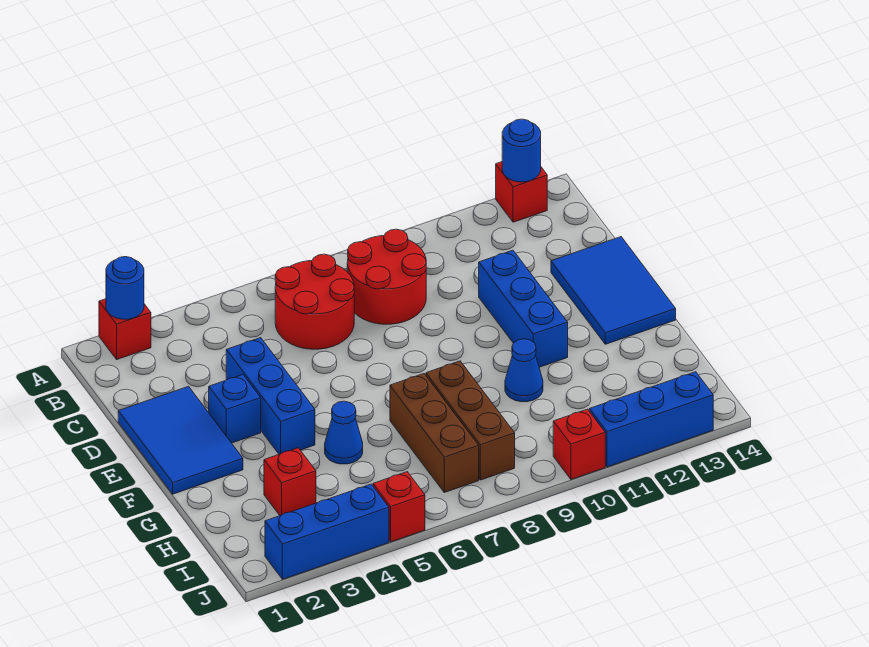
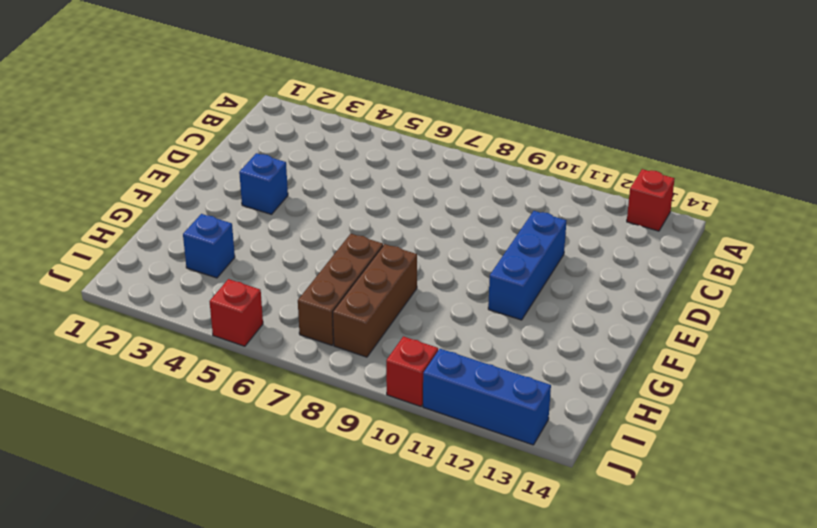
blue brick H3 level 1 -> red brick H3 level 1
none -> red brick A2 level 1
none -> red round brick B6:C7 level 1
none -> red round brick B8:C9 level 1

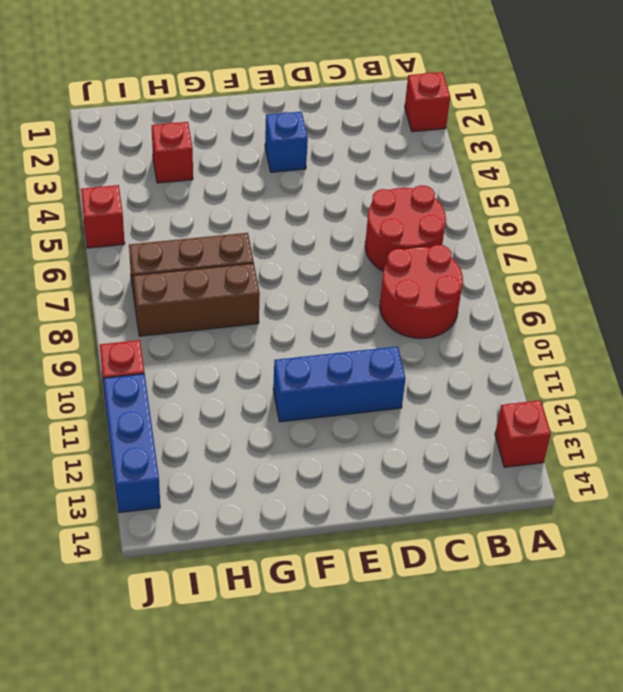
none -> blue tile D1:F2 level 1
none -> blue brick D4:F4 level 1
none -> blue tile D13:F14 level 1

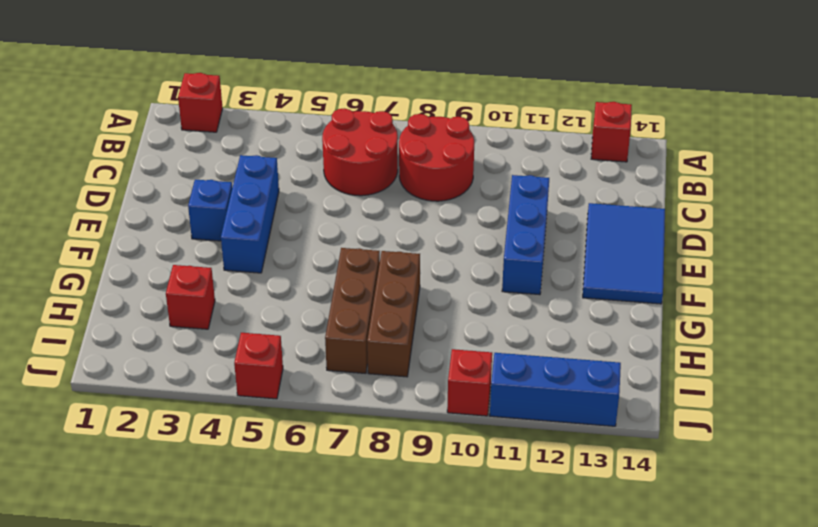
none -> blue tile D1:F2 level 1
none -> blue cone G5 level 1
none -> blue cone G10 level 1

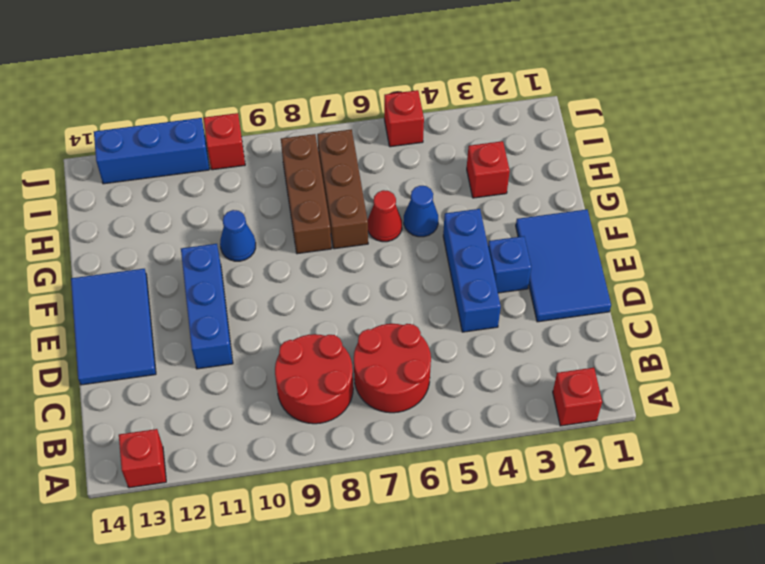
red cone G6 level 1 -> none
none -> blue brick J2:J4 level 1
none -> blue round brick A2 level 2
none -> blue round brick A13 level 2

